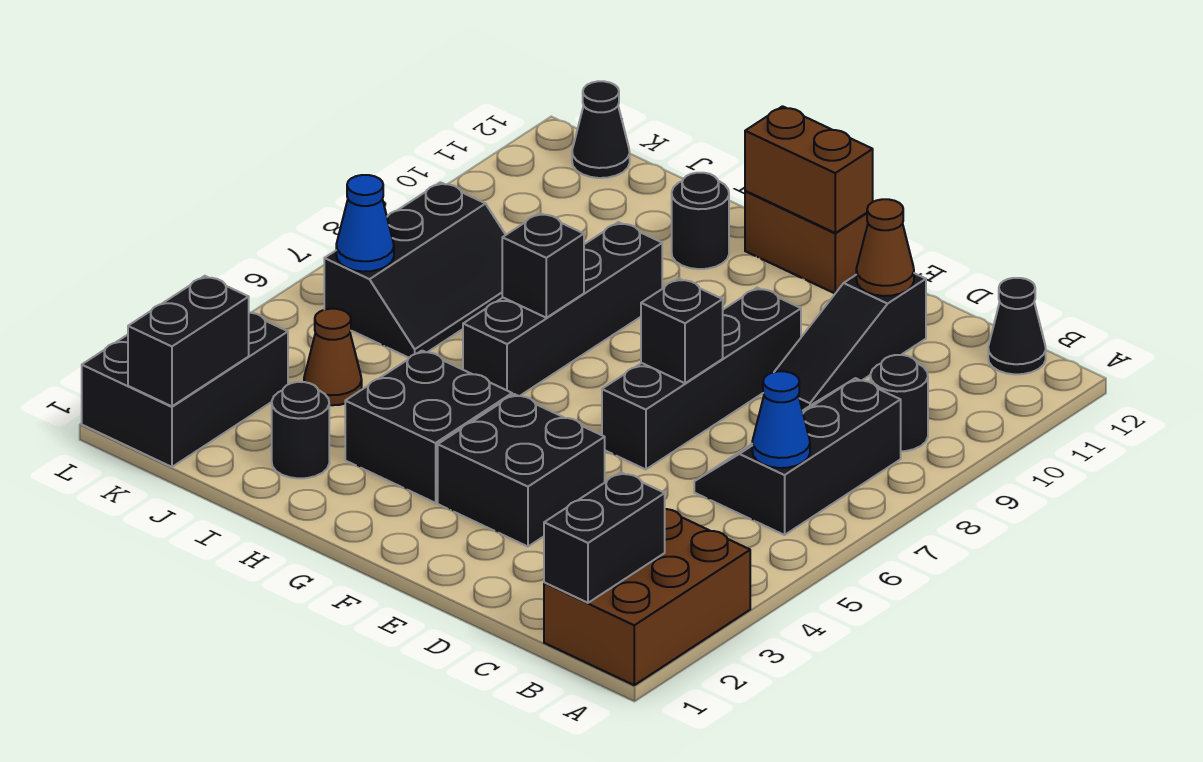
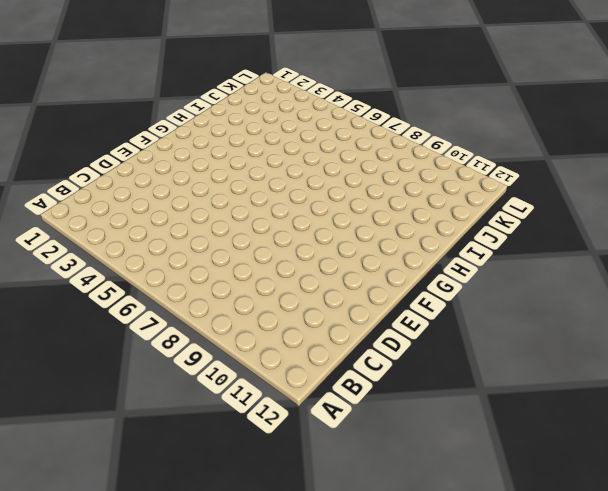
none -> brown brick A1:B3 level 1
none -> black slope B6:C8 level 1 top B
none -> black round brick B9 level 1

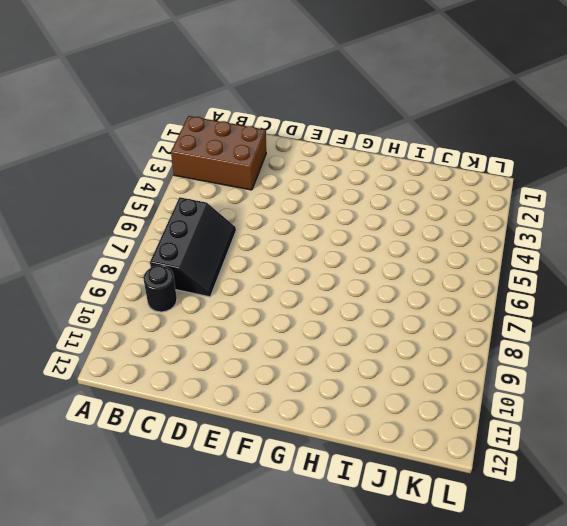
brown brick A2:C3 level 1 -> brown brick A1:B3 level 1
none -> black cone B12 level 1
none -> black slope D9:D11 level 1 top 11
none -> black brick E3:F4 level 1

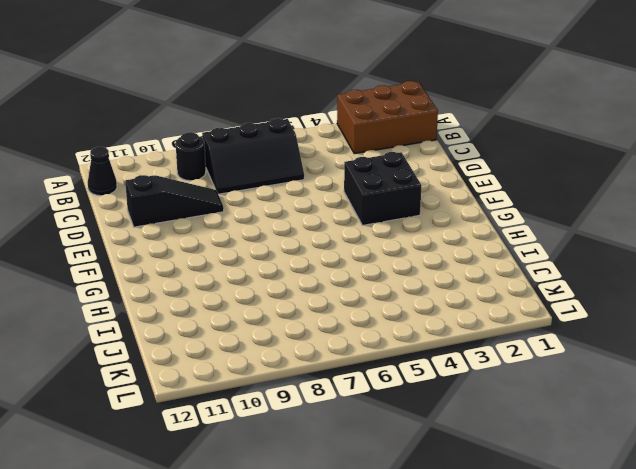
none -> black brick E6:E9 level 1
none -> brown brick F12:G12 level 1
none -> black brick G3:H4 level 1

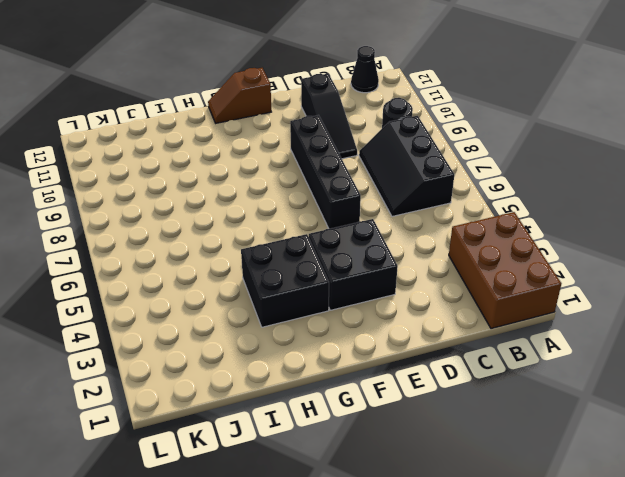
brown slope F12:G12 level 1 top F -> brown brick F12:G12 level 1
none -> black brick H6:H9 level 1
none -> black round brick H11 level 1
none -> black round brick I2 level 1

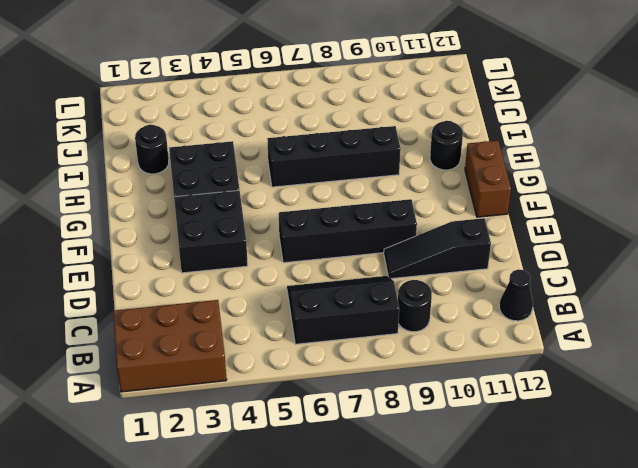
none -> brown cone J4 level 1
none -> black slope J6:K8 level 1 top K
none -> black brick K1:L3 level 1

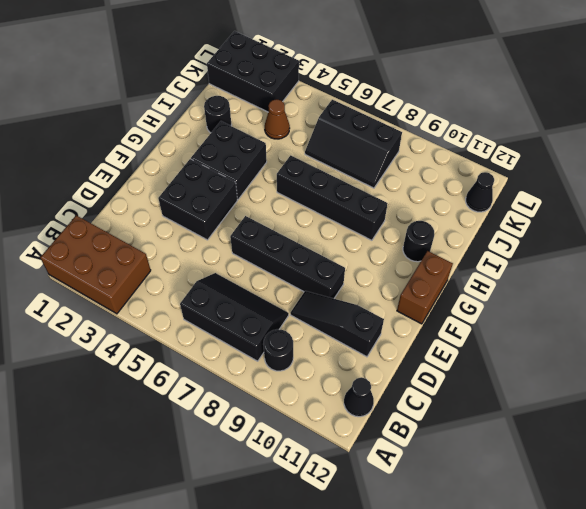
none -> black brick B1:B2 level 2
none -> blue cone B6 level 2
none -> brown cone D11 level 2

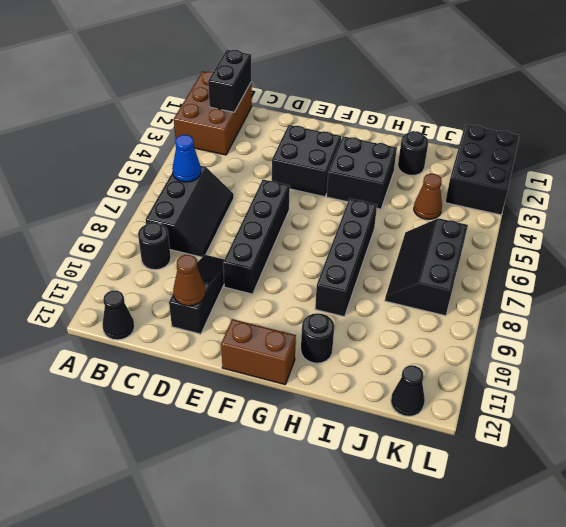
none -> black brick E7 level 2
none -> brown brick F12:G12 level 2
none -> black brick H7 level 2

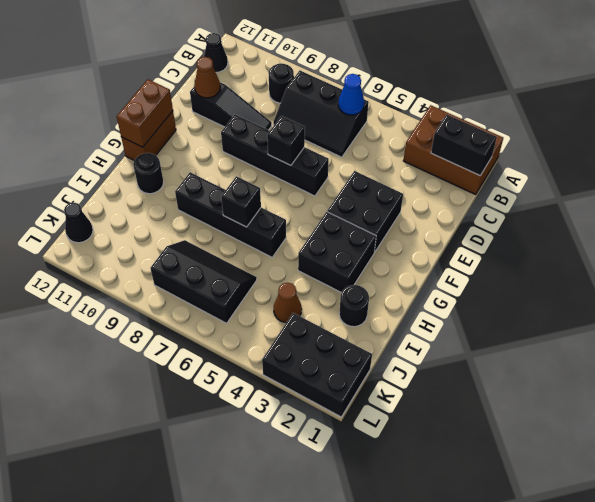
none -> black brick K1:K2 level 2
none -> blue cone K6 level 2

